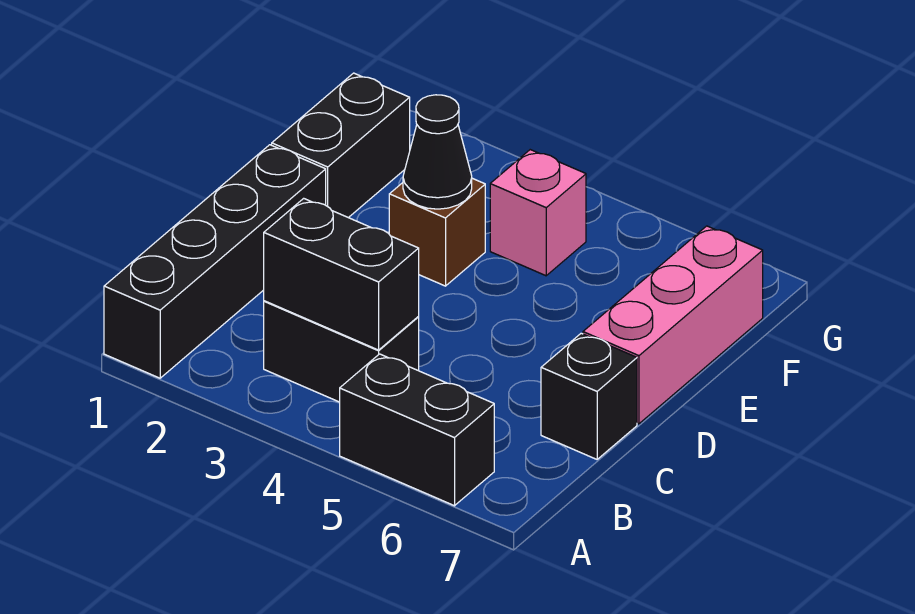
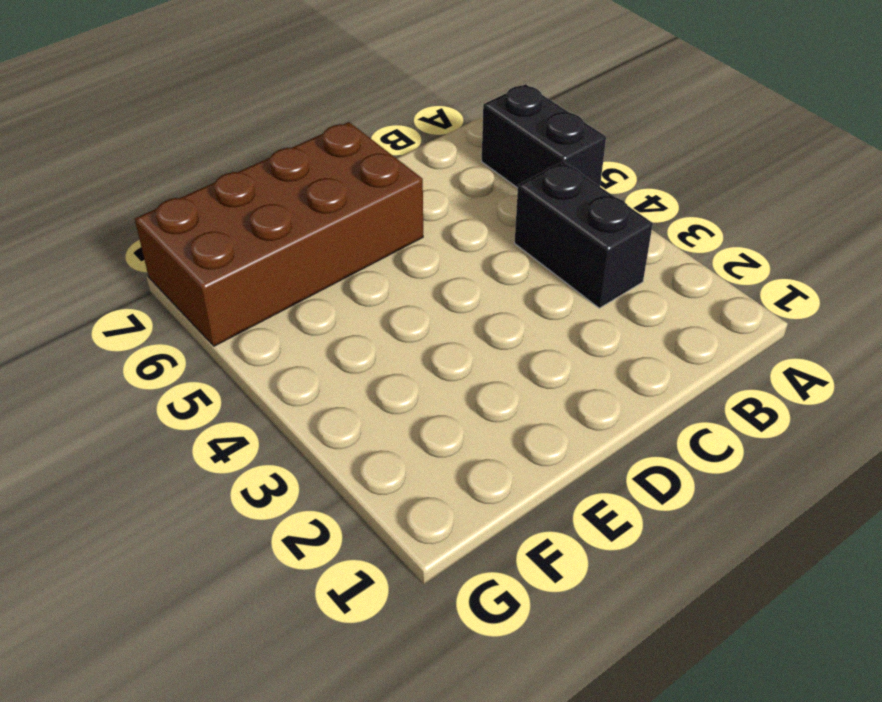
brown brick D6:G7 level 1 -> pink brick D7:F7 level 1
none -> black brick A1:D1 level 1
none -> black brick C7 level 1

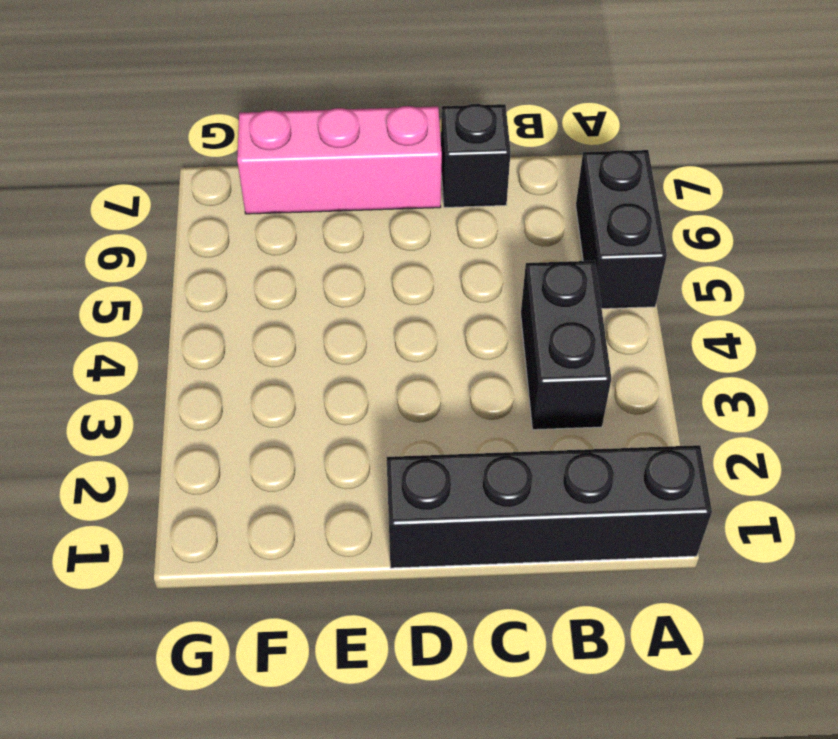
none -> black brick E1:F1 level 1
none -> brown brick E3 level 1

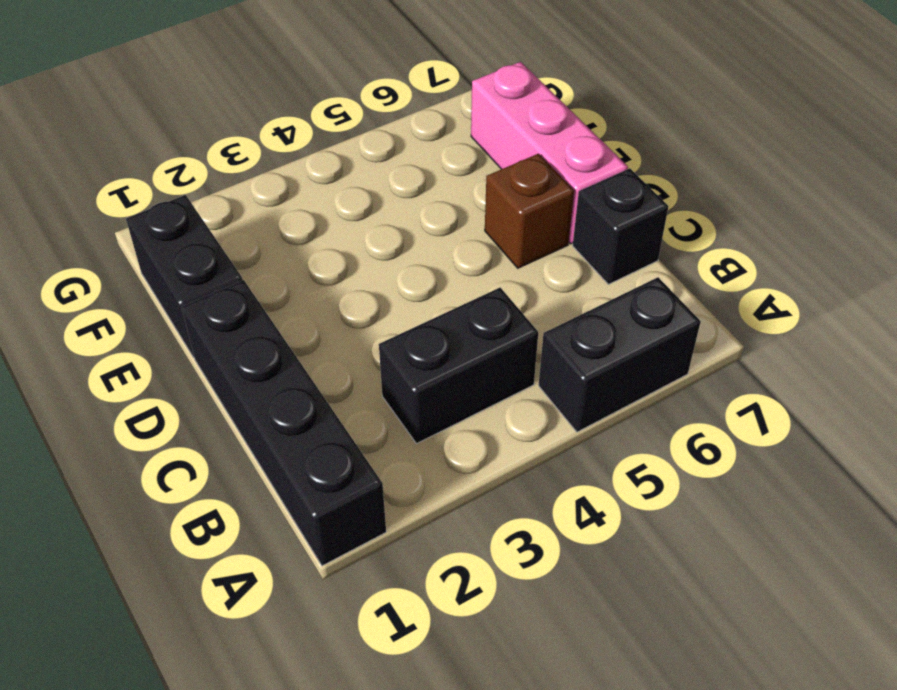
brown brick D6 level 1 -> brown brick E3 level 1
none -> pink brick F4 level 1
none -> black brick B3:B4 level 2

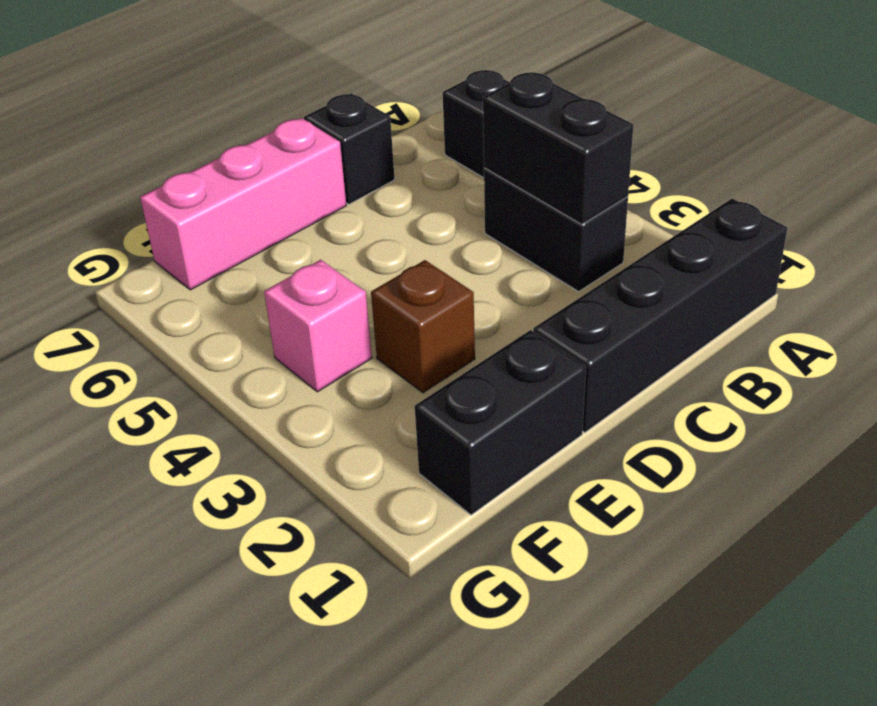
none -> black cone E3 level 2

